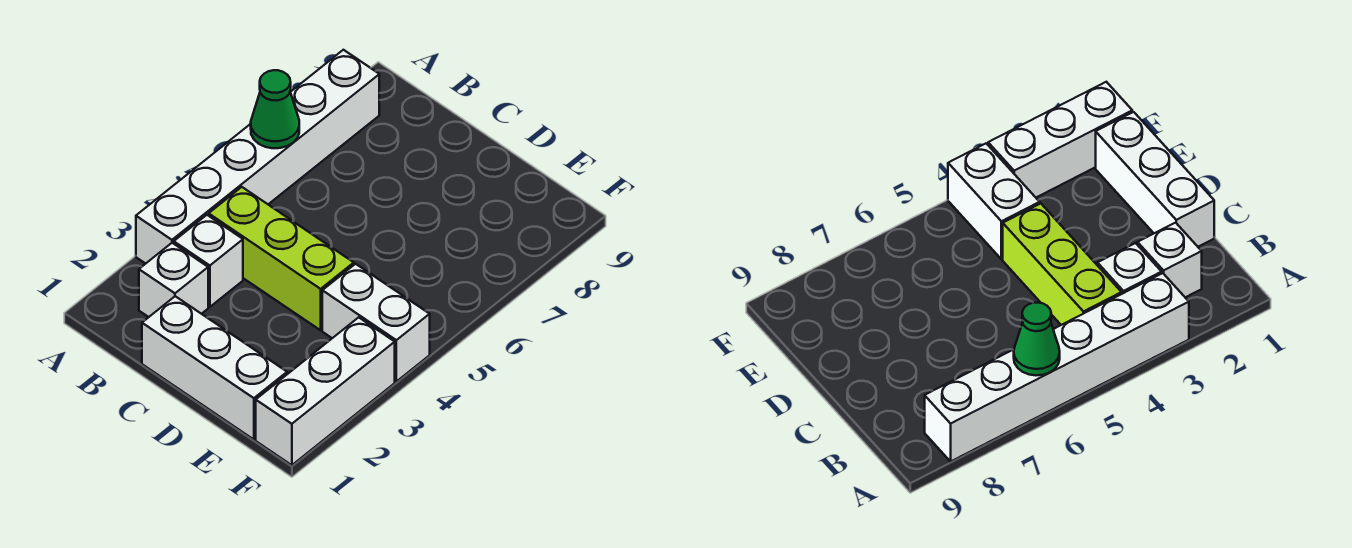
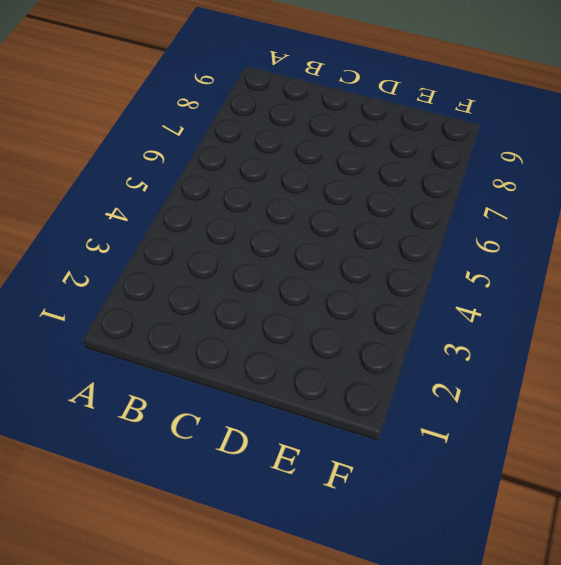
none -> white brick A3:A8 level 1
none -> white brick B2 level 1

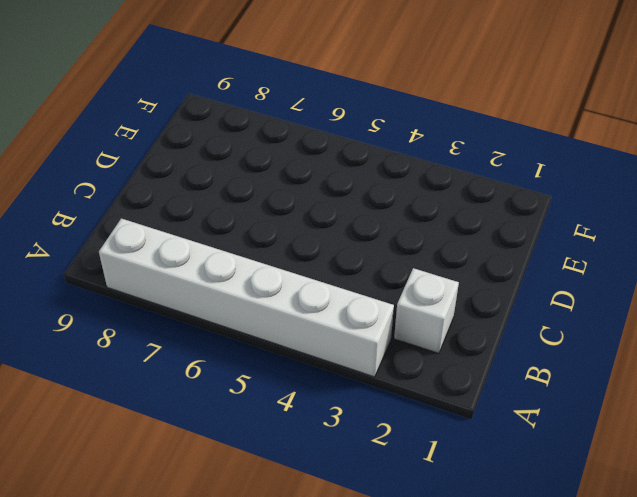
none -> white brick B3 level 1
none -> lime brick B4:D4 level 1

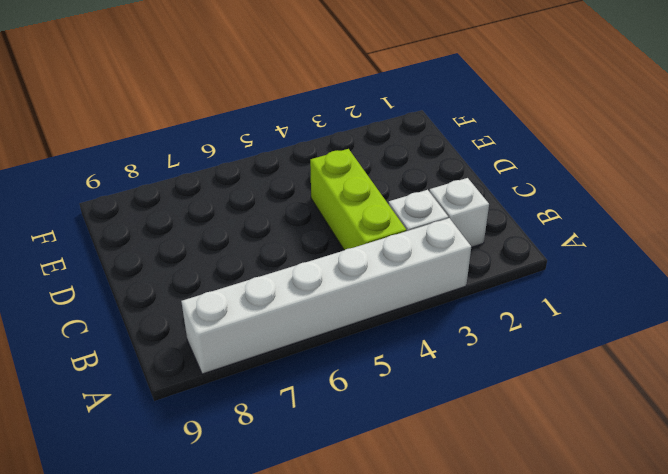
none -> white brick C1:E1 level 1
none -> white brick E4:F4 level 1

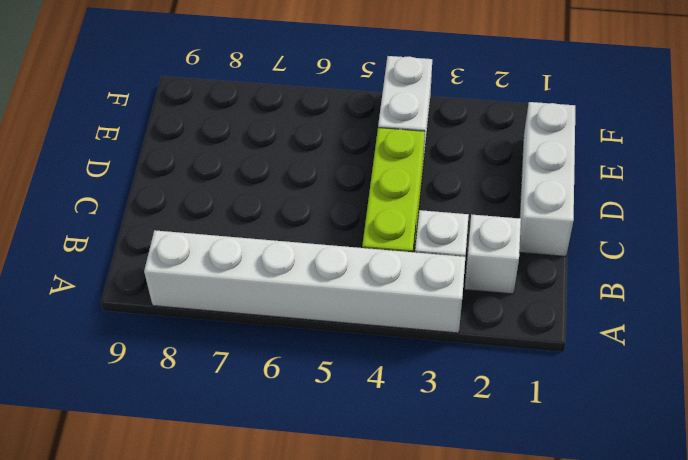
none -> white brick F1:F3 level 1
none -> green cone A6 level 2

